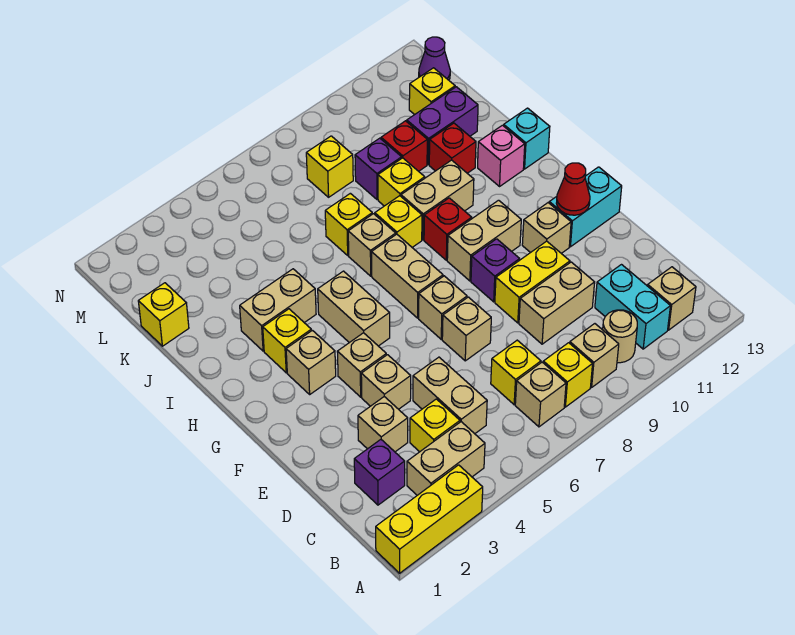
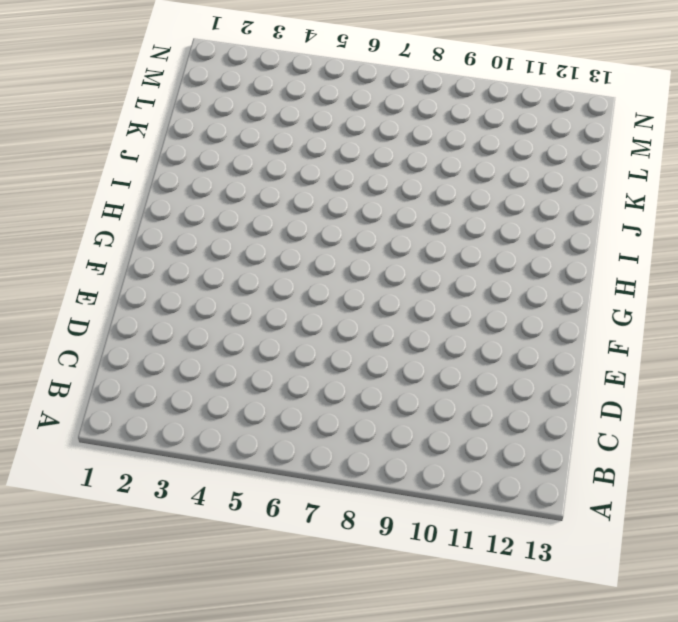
none -> yellow brick A1:A3 level 1
none -> tan brick B3:B4 level 1
none -> tan brick B7 level 1
none -> yellow brick B8 level 1

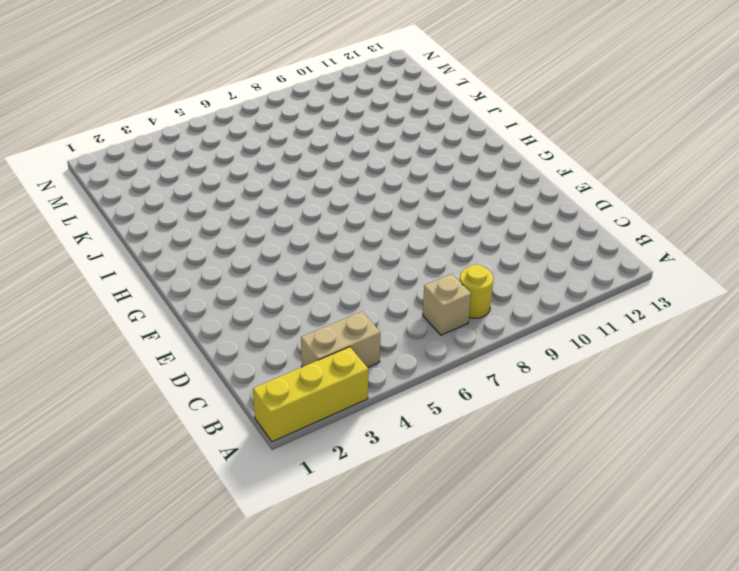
yellow round brick B8 level 1 -> yellow brick B8 level 1
none -> tan brick B9 level 1
none -> tan round brick B10 level 1
none -> cyan brick B11:C11 level 1
none -> tan brick B12 level 1

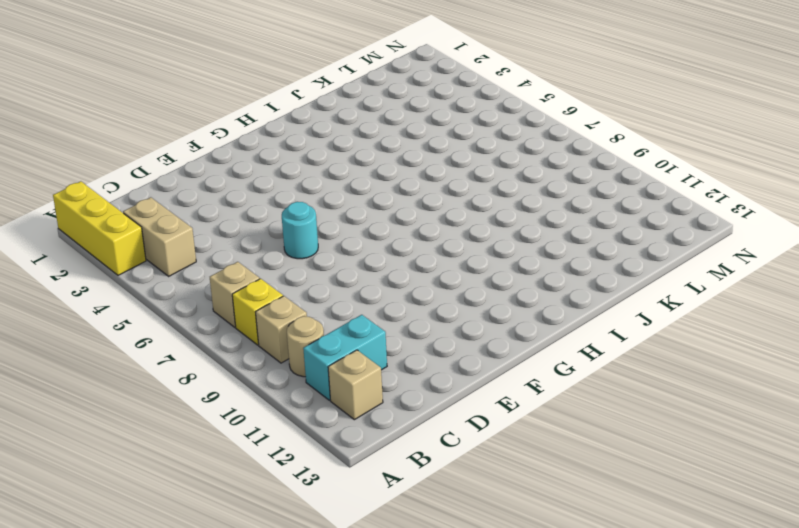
cyan round brick E6 level 1 -> none
none -> purple brick C2 level 1
none -> yellow brick C4 level 1
none -> tan brick C5:D5 level 1
none -> yellow brick C7 level 1

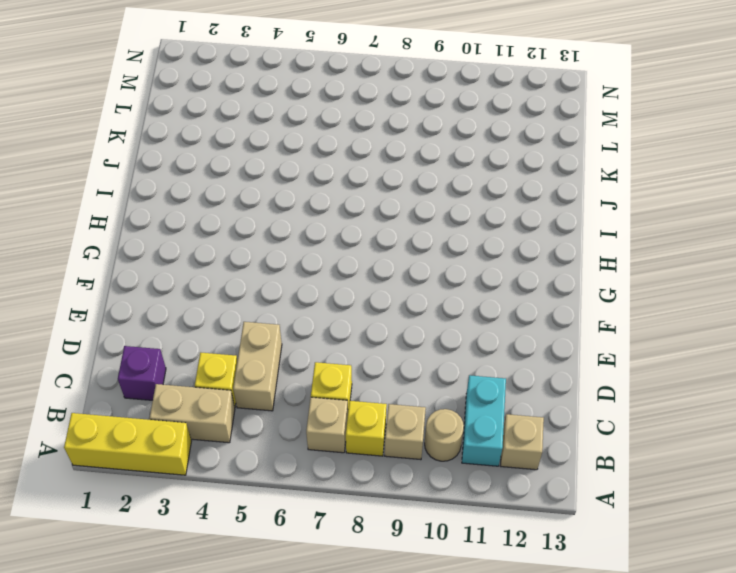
none -> tan brick D3 level 1
none -> tan brick D9:D10 level 1
none -> tan brick E4 level 1
none -> tan brick E7 level 1

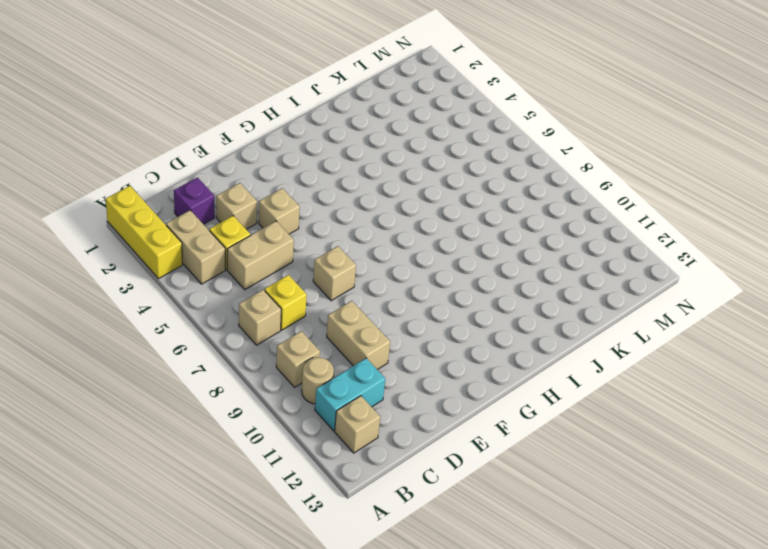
none -> yellow brick B8 level 1
none -> yellow brick E9:E10 level 1
none -> tan brick F4 level 1
none -> tan brick F7 level 1

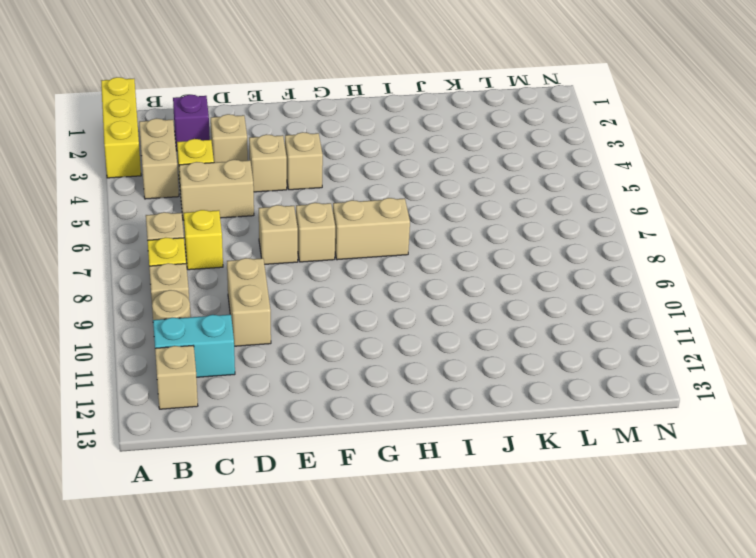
none -> yellow brick E9:E10 level 1
none -> purple brick F9 level 1
none -> tan brick F11 level 1
none -> cyan brick F12:F13 level 1

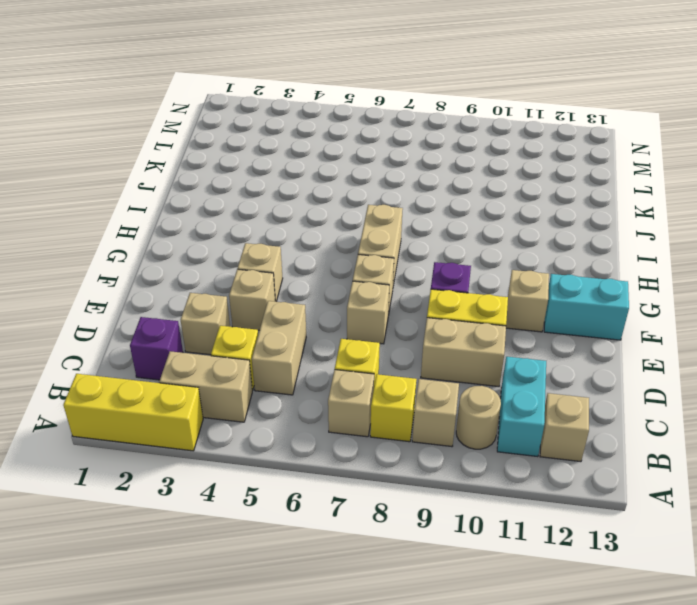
none -> tan brick G3 level 1
none -> tan brick G5:H5 level 1
none -> tan brick G9:G10 level 1
none -> yellow brick H3 level 1

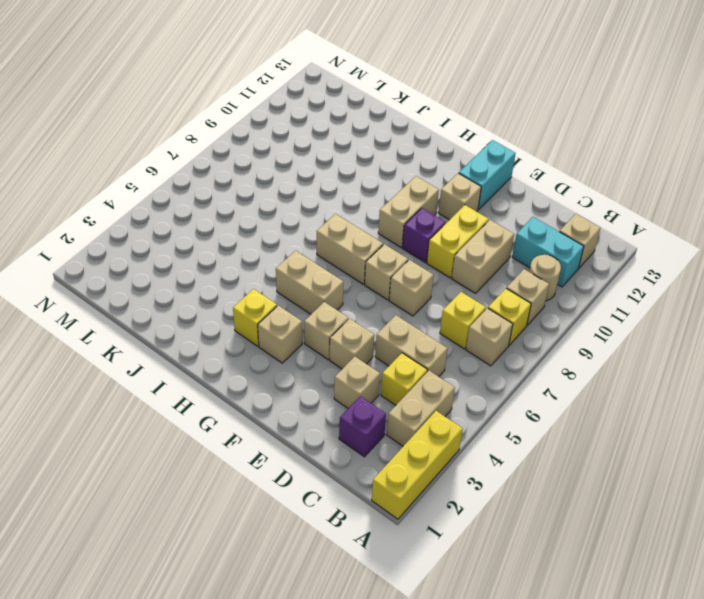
none -> red brick H9 level 1
none -> tan brick I3:I4 level 1
none -> tan brick I7 level 1
none -> yellow brick I8 level 1

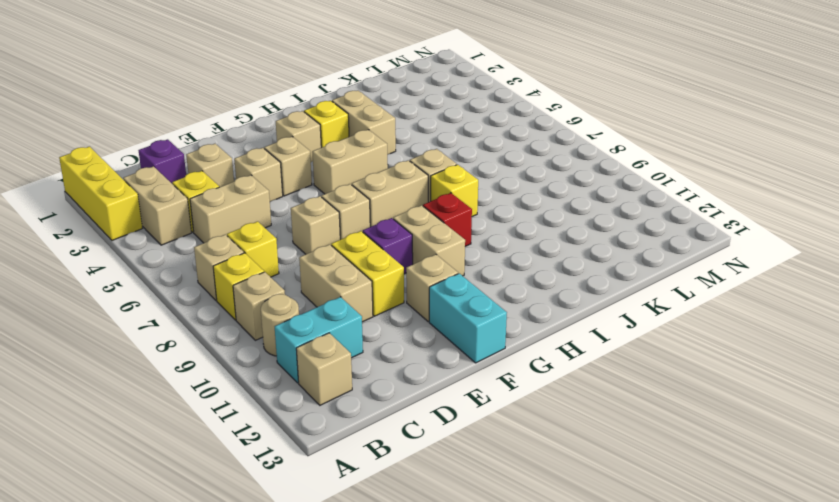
none -> tan brick I9:I10 level 1
none -> pink brick I12 level 1
none -> cyan brick I13 level 1
none -> yellow brick J7 level 1

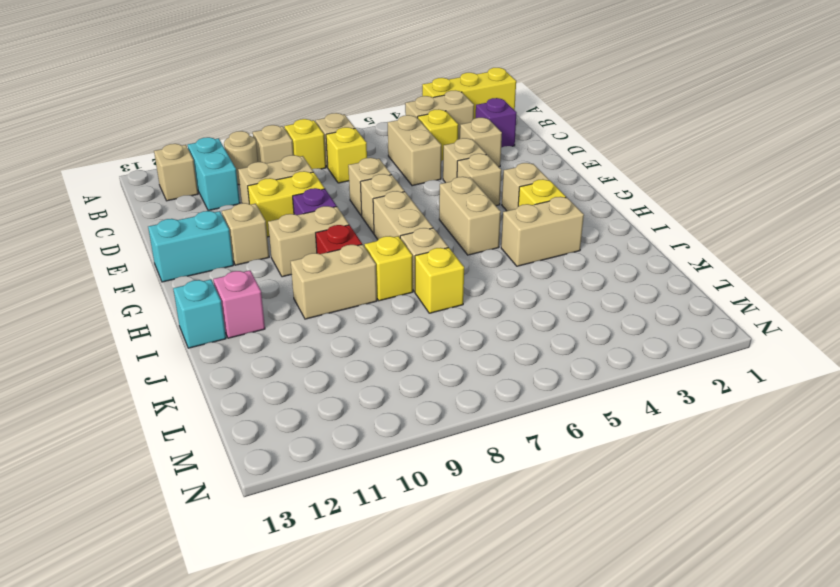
none -> yellow brick J9 level 1
none -> red brick J11 level 1
none -> yellow brick K1 level 1
none -> purple brick K9 level 1

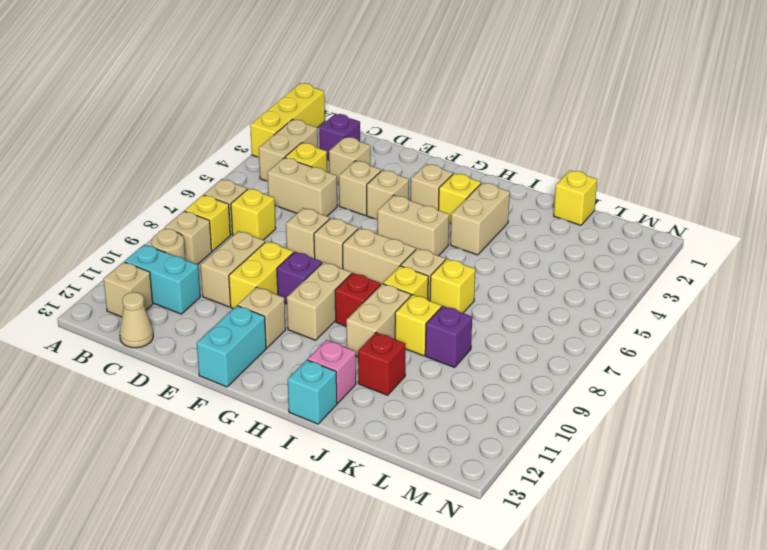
tan cone C13 level 1 -> none
none -> red brick K10 level 1
none -> purple brick K11:K12 level 1
none -> yellow brick L8 level 1
none -> yellow brick L12 level 1

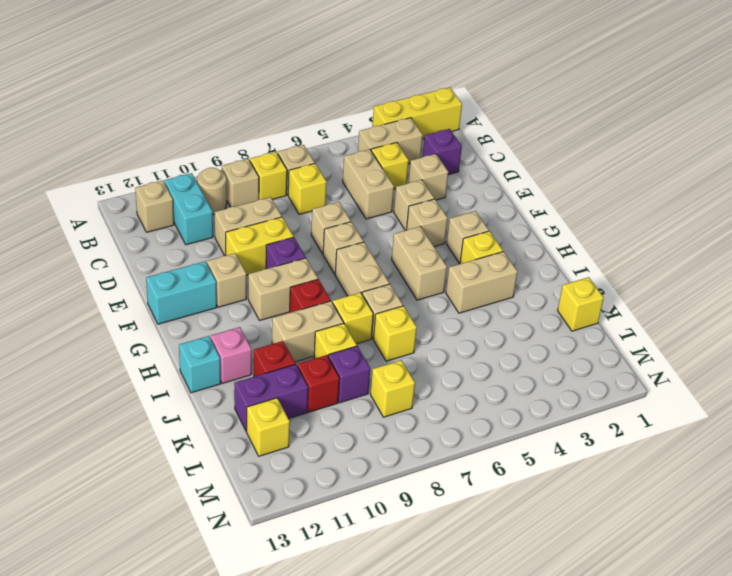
none -> purple cone M13 level 1
none -> red cone F12 level 2

